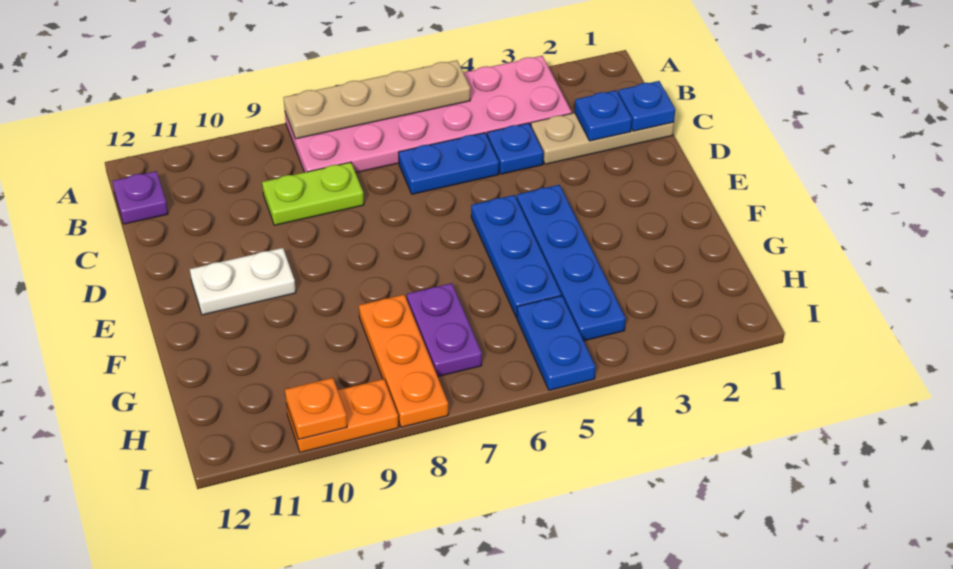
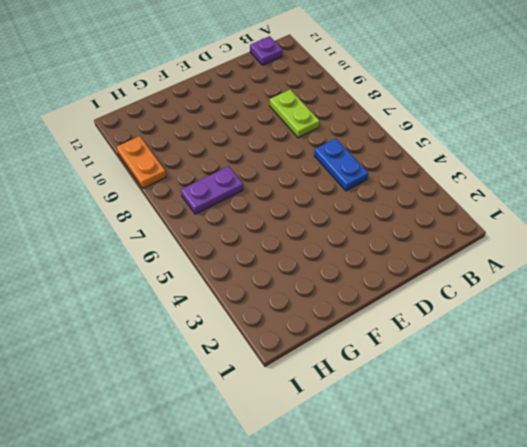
none -> pink plate A3:B8 level 1
none -> tan plate C1:C3 level 1
none -> blue plate C4 level 1

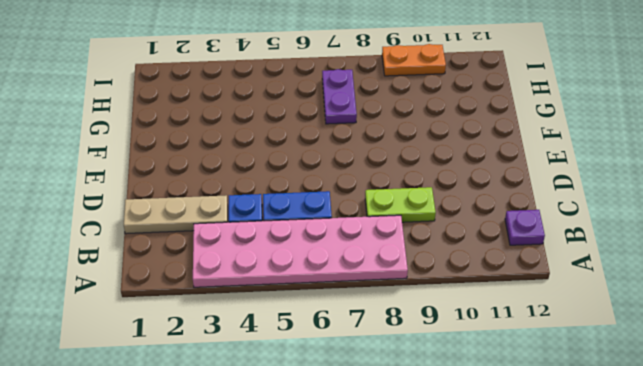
none -> blue plate E4:H4 level 1
none -> blue plate E5:G5 level 1
none -> white plate E10:E11 level 1

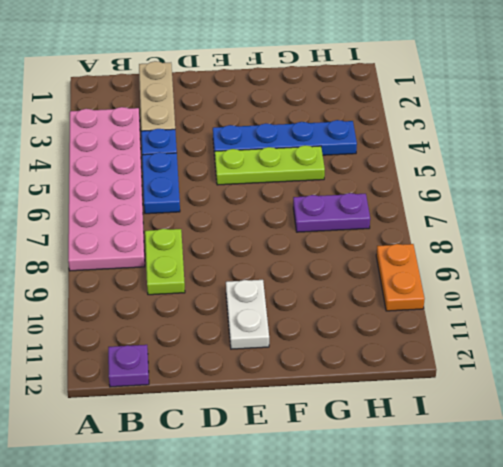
lime plate E5:G5 level 1 -> blue plate E5:G5 level 1
none -> orange plate G8:I8 level 1
none -> blue plate H5:I5 level 1
none -> tan plate A5:A8 level 2

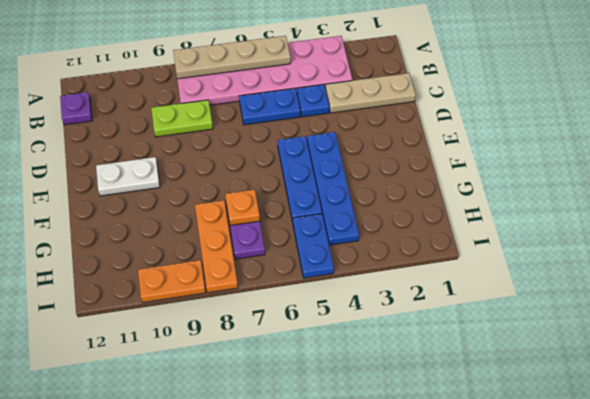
orange plate G7 level 2 -> orange plate I10 level 2
none -> blue plate C1 level 2
none -> blue plate C2 level 2

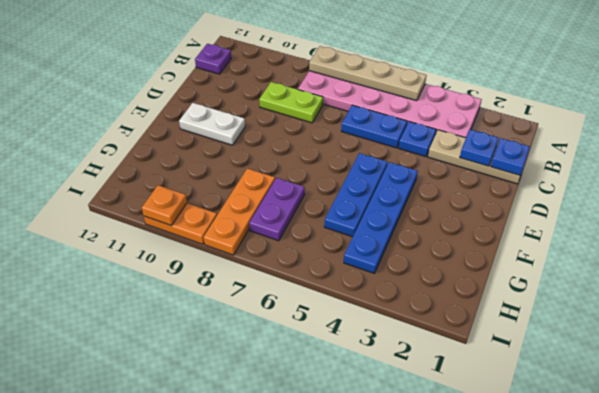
none -> blue plate H5:I5 level 1

